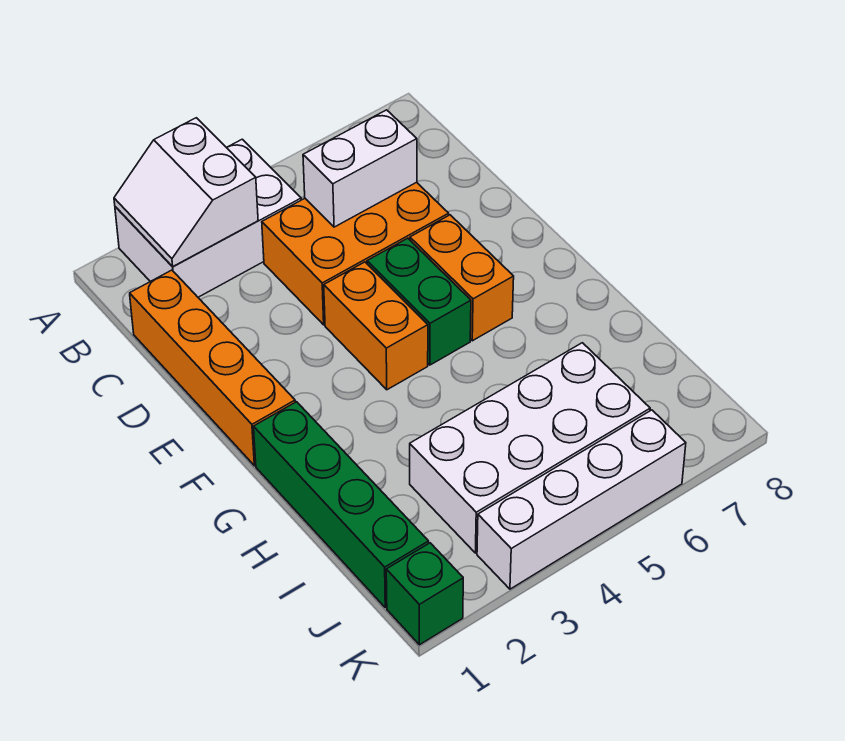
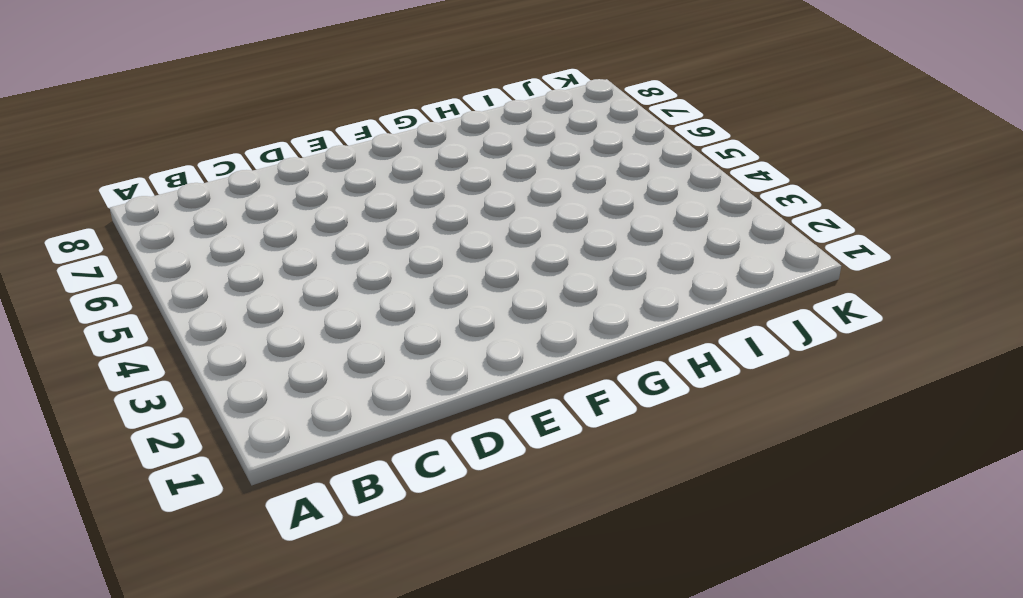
none -> white brick A2:B4 level 1
none -> orange brick C1:F1 level 1
none -> orange brick C4:D6 level 1

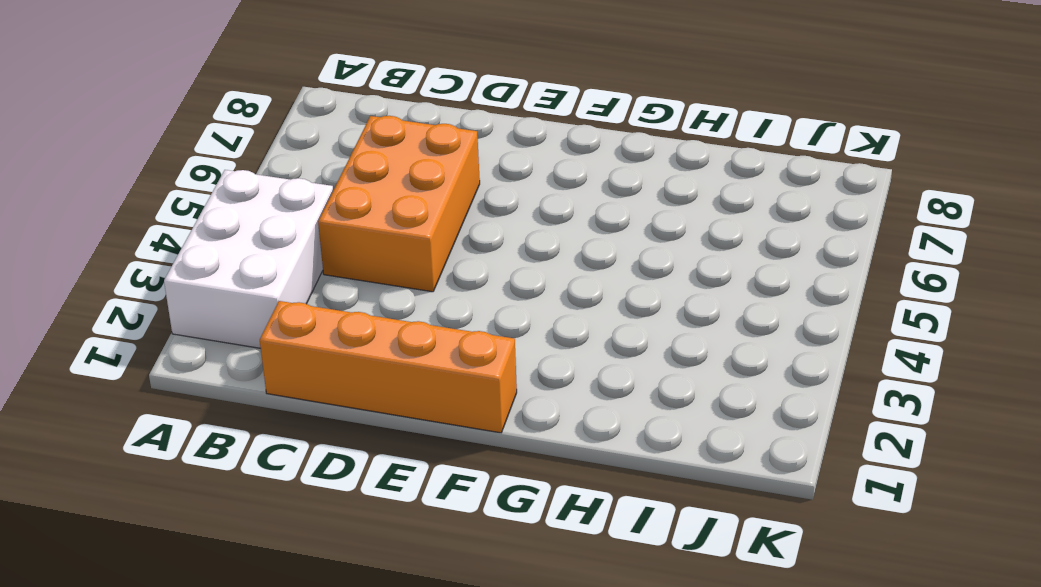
none -> orange brick E4:F4 level 1
none -> green brick E5:F5 level 1
none -> orange brick E6:F6 level 1

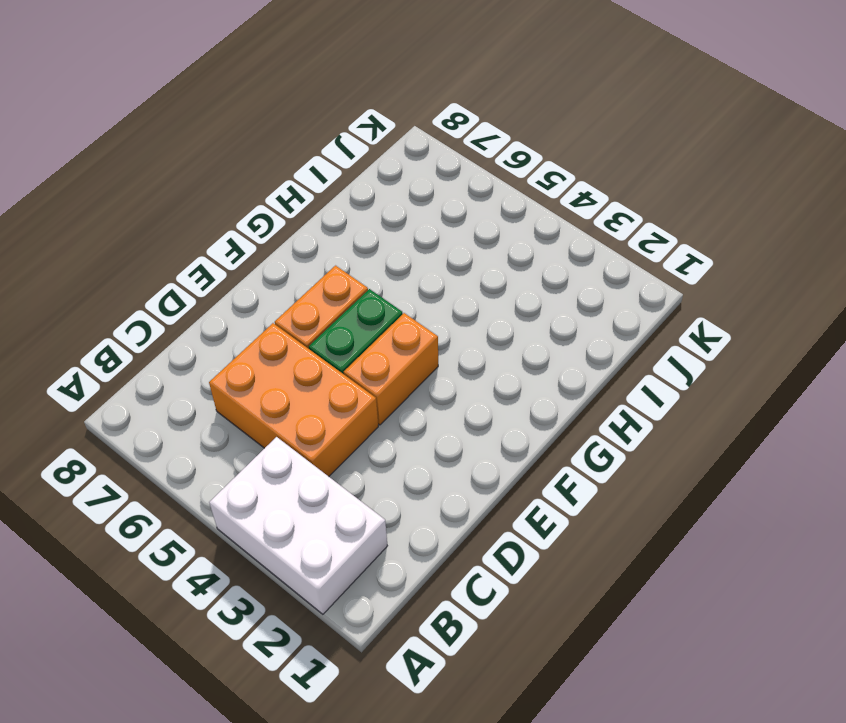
none -> orange brick C1:F1 level 1
none -> green brick G1:J1 level 1
none -> white brick I3:J6 level 1

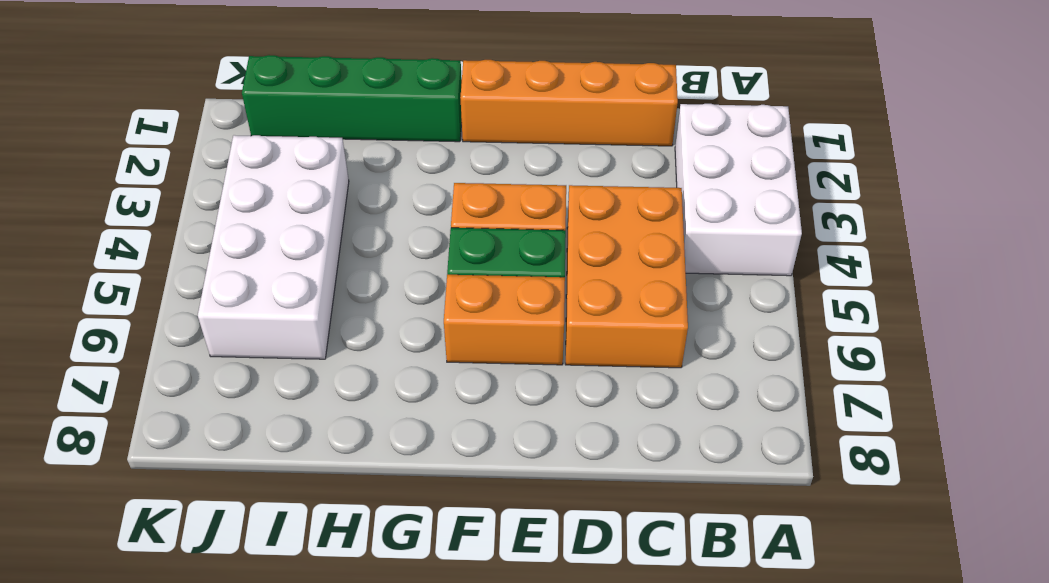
none -> green brick K1 level 1
none -> white brick K3:K6 level 1
none -> white slope A2:B3 level 2 top 3

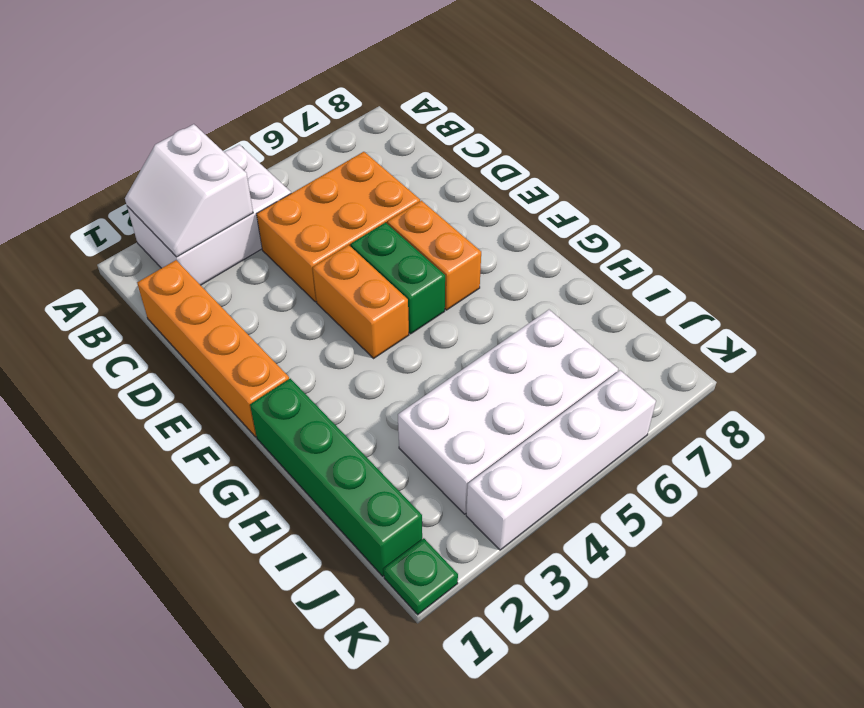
green plate K1 level 1 -> green brick K1 level 1
none -> white brick C5:C6 level 2

